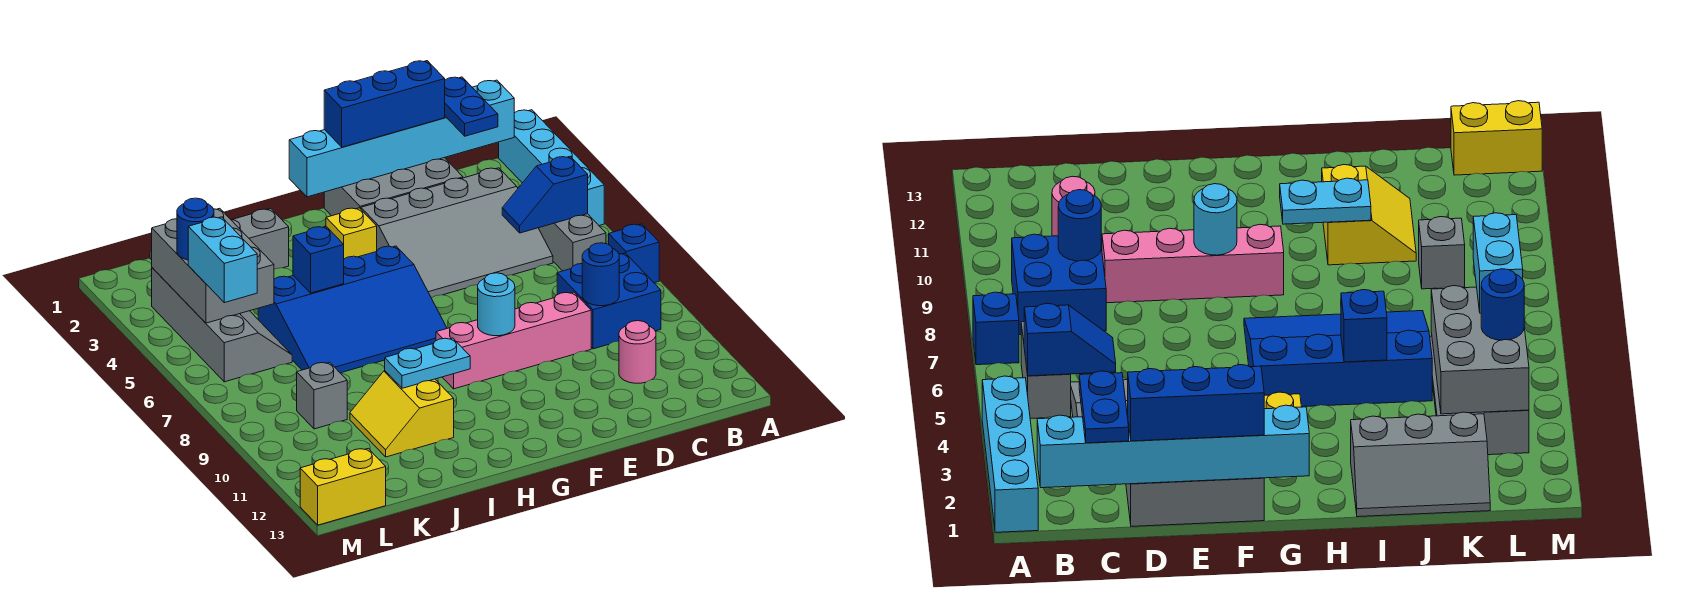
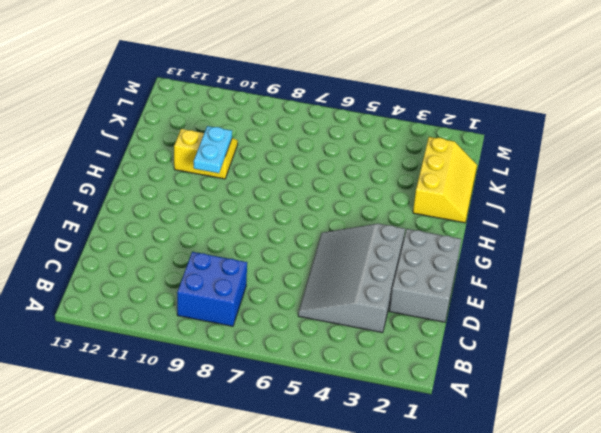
yellow slope I1:K2 level 1 top 2 -> grey slope I1:K2 level 1 top 2
none -> cyan brick A1:A4 level 1
none -> blue brick A7 level 1
none -> grey brick B5:B6 level 1

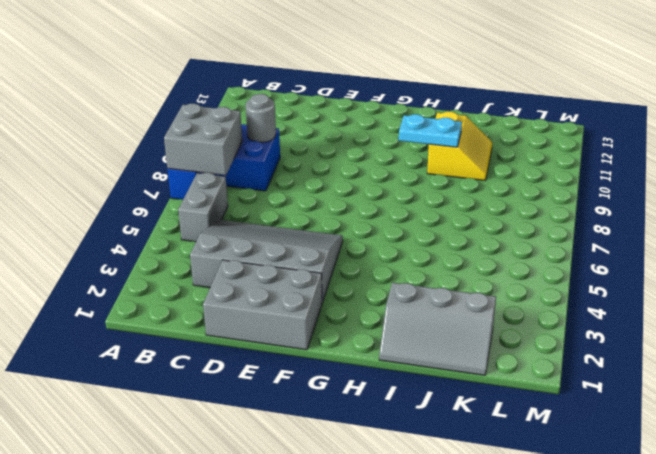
grey brick A7:B8 level 2 -> none
grey round brick C9 level 2 -> blue round brick C9 level 2
none -> cyan brick A1:A4 level 1
none -> pink round brick C11 level 1
none -> pink brick D9:G9 level 1

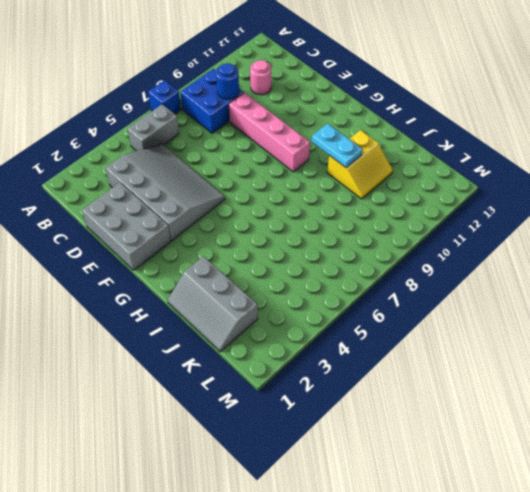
none -> cyan brick A1:A4 level 1
none -> yellow brick G3 level 1
none -> blue slope G5:J7 level 1 top 5

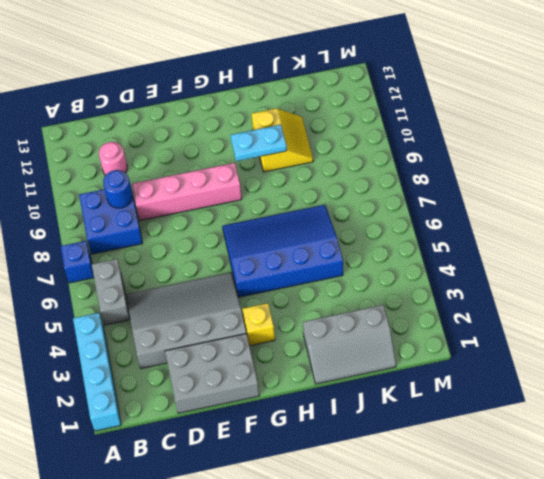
none -> grey slope K3:L6 level 1 top L
none -> grey brick K9 level 1
none -> yellow brick L13:M13 level 1

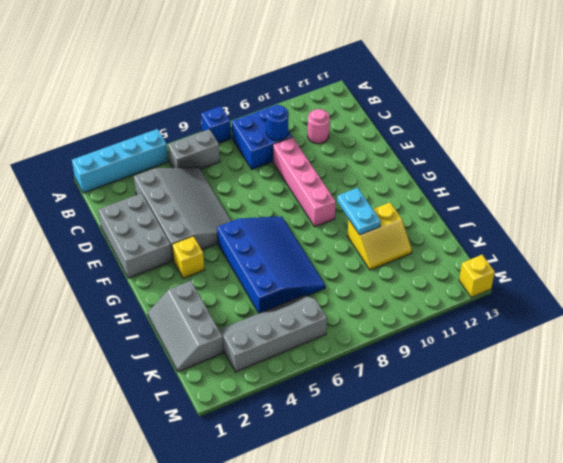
yellow brick M13 level 1 -> yellow brick L13:M13 level 1
none -> grey brick K9 level 1
none -> cyan brick B1:G1 level 2
none -> blue slope B5:C5 level 2 top B

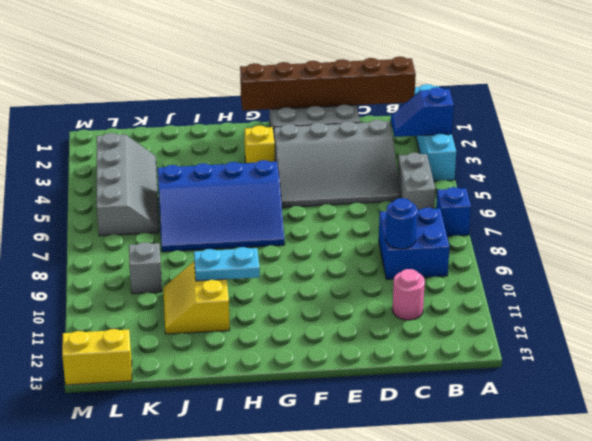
blue slope A3:B3 level 2 top A -> blue slope B5:C5 level 2 top B
brown brick B1:G1 level 2 -> cyan brick B1:G1 level 2
none -> pink brick D9:G9 level 1
none -> grey slope I1:K2 level 1 top 2
none -> cyan round brick F9 level 2

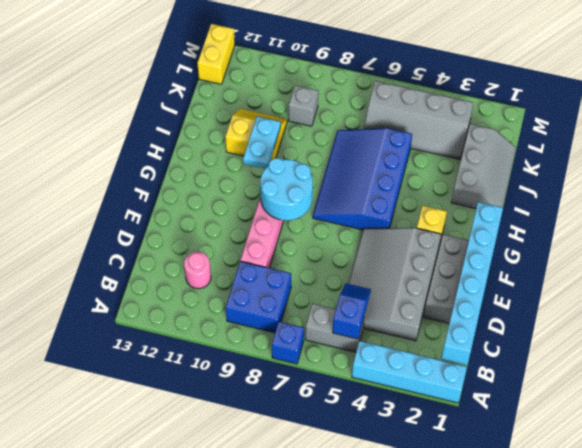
cyan round brick F8:G9 level 2 -> cyan round brick F9 level 2
none -> blue round brick C9 level 2
none -> blue brick I5 level 2
none -> grey brick K3:L5 level 2

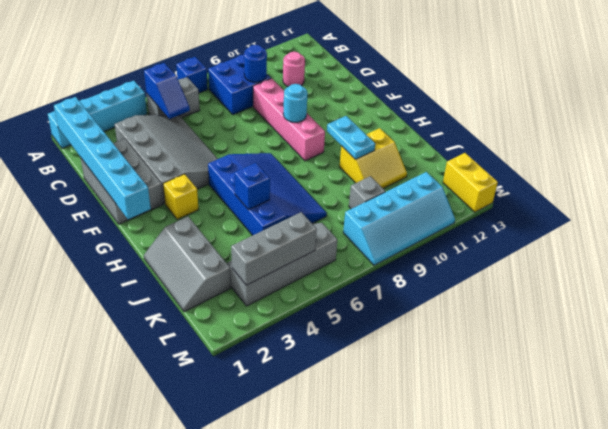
grey brick L3:L5 level 2 -> grey brick K3:L5 level 2
cyan slope L8:M11 level 1 top L -> none
none -> blue plate C1:C2 level 3
none -> blue brick D1:F1 level 3
none -> blue round brick L4 level 3

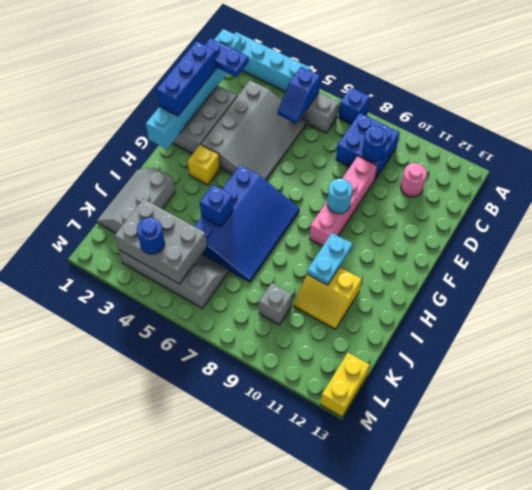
none -> cyan brick L5:L6 level 3

